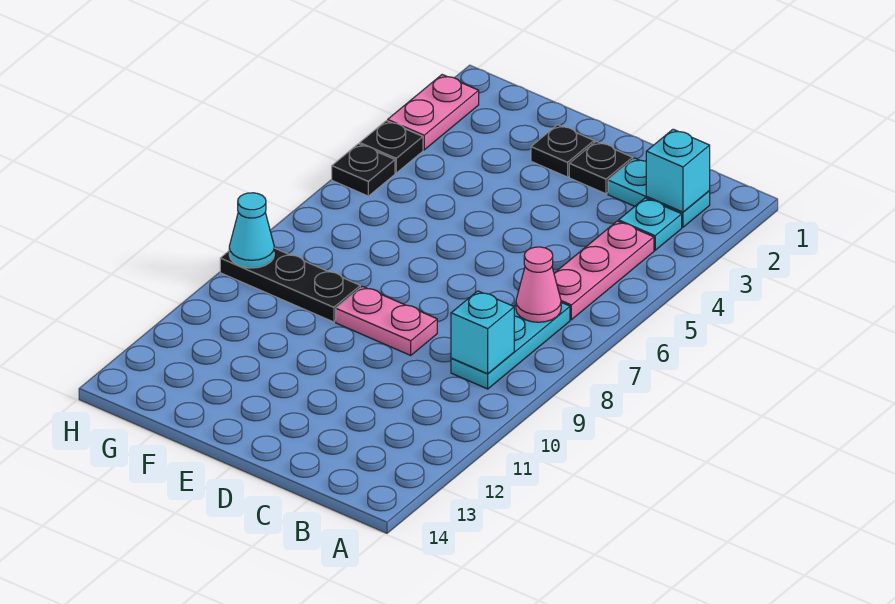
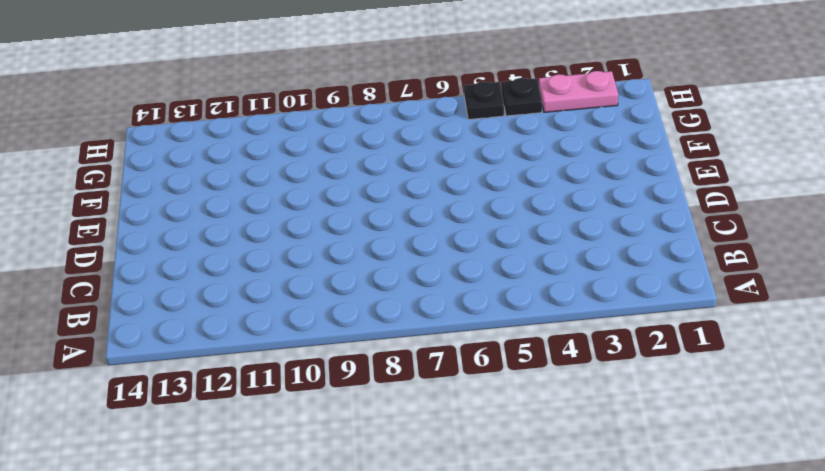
none -> cyan plate B2:C2 level 1
none -> cyan plate B3 level 1
none -> pink plate B4:B6 level 1

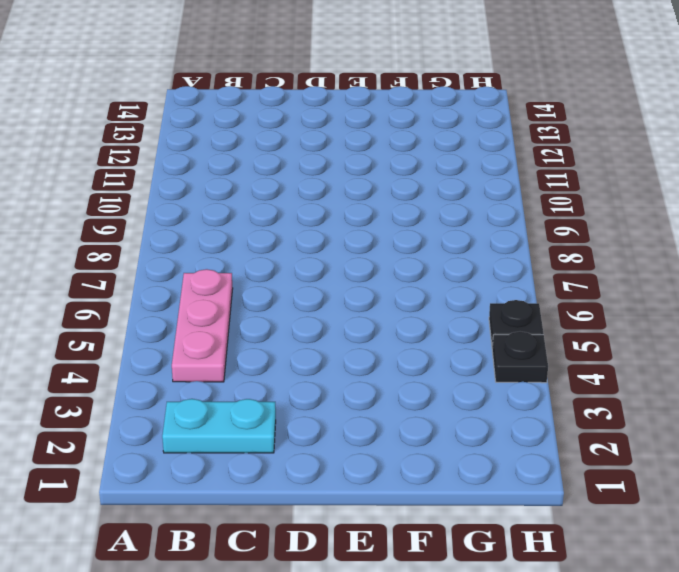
none -> cyan plate B3 level 1
none -> cyan plate B7:B9 level 1
none -> black plate D2 level 1

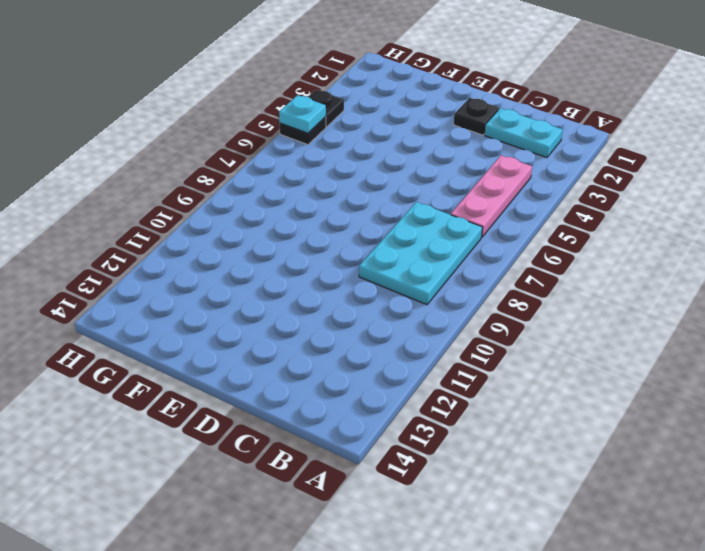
cyan plate B7:C9 level 1 -> cyan plate B7:B9 level 1
cyan plate H5 level 2 -> cyan plate B3 level 1
none -> pink plate D9:E9 level 1
none -> black plate E2 level 1
none -> black plate F9:H9 level 1

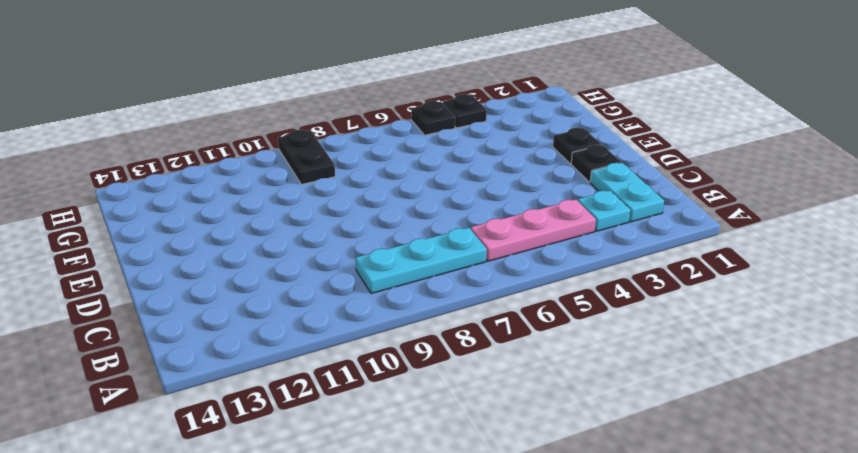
black plate G9:H9 level 1 -> black plate F9:H9 level 1
none -> pink plate D9:E9 level 1
none -> pink plate H2:H3 level 1
none -> cyan brick B2 level 2

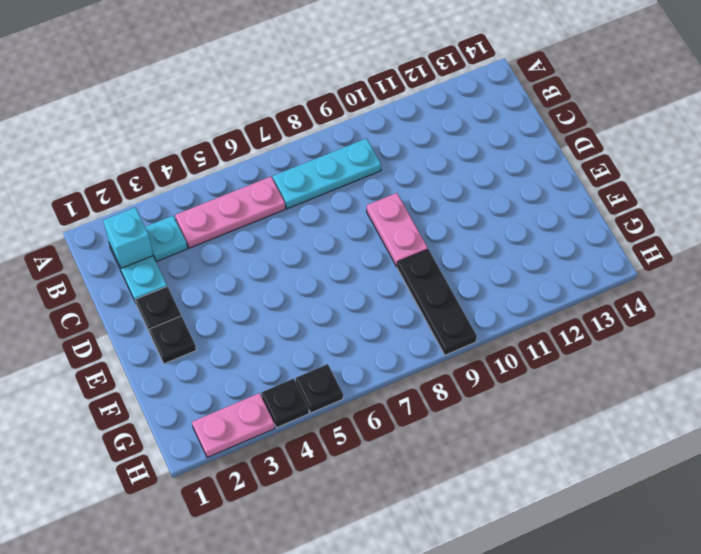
none -> pink cone B7 level 2
none -> cyan brick B9 level 2
none -> cyan cone H9 level 2

